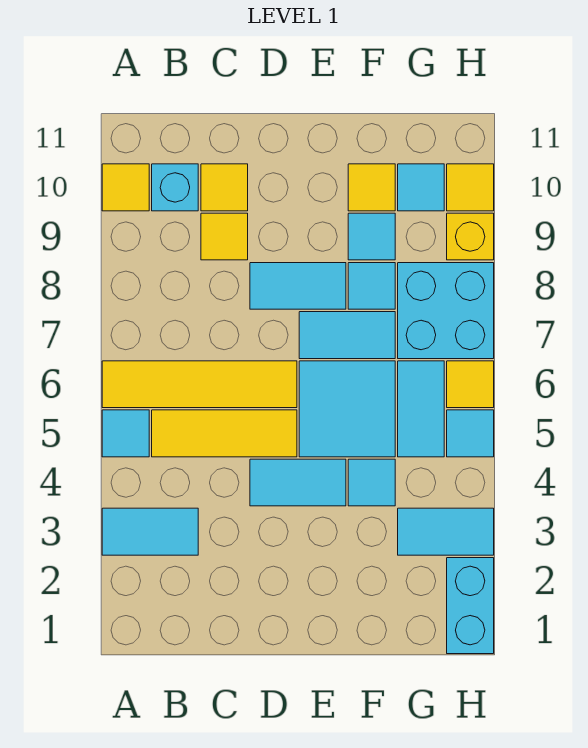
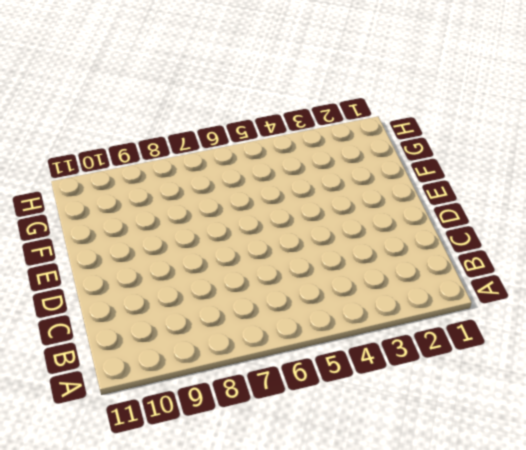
none -> cyan tile A3:B3 level 1
none -> cyan tile A5 level 1
none -> yellow tile A6:D6 level 1

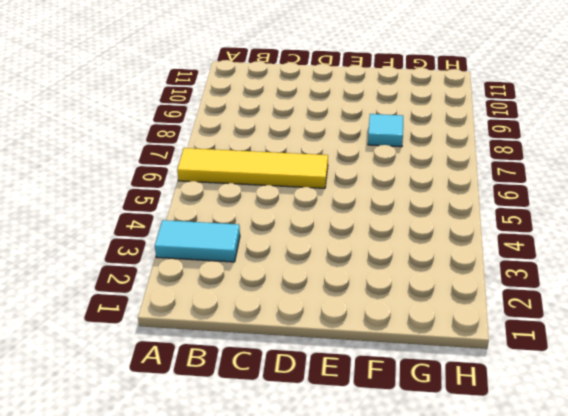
none -> cyan tile A5 level 1
none -> yellow tile A10 level 1
none -> yellow tile B5:D5 level 1

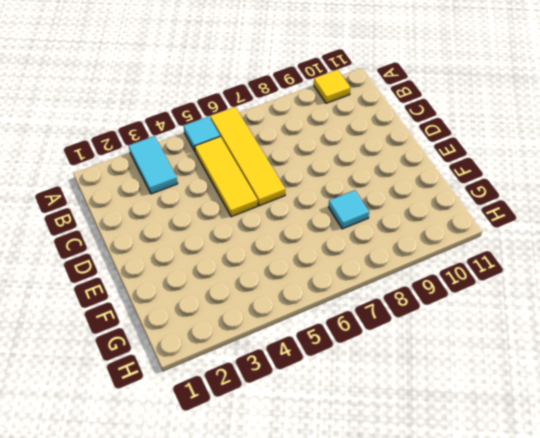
none -> cyan brick B10 level 1
none -> yellow tile C9 level 1
none -> yellow tile C10 level 1

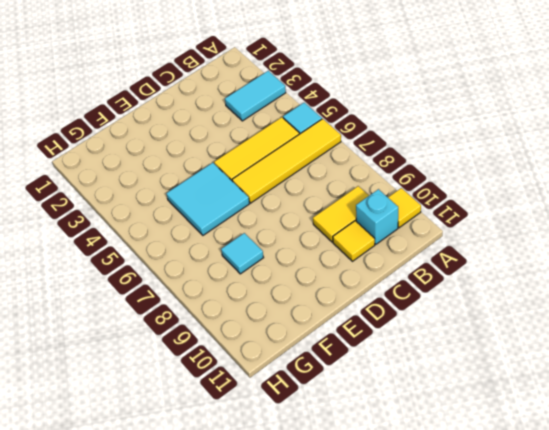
yellow tile B9:C9 level 1 -> yellow tile C9 level 1
none -> cyan tile D4:E4 level 1
none -> cyan tile D8:E8 level 1
none -> cyan tile E7:F7 level 1

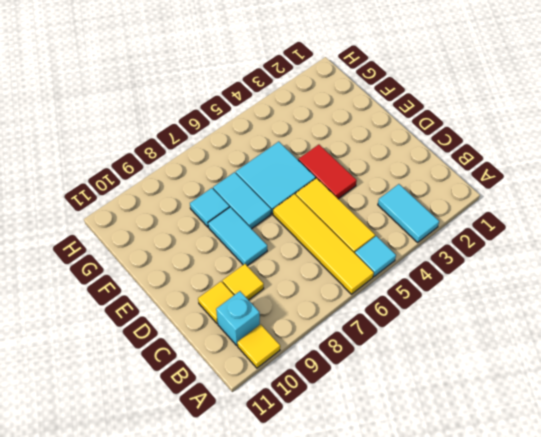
red tile D4:E4 level 1 -> cyan tile D4:E4 level 1
none -> cyan tile F4 level 1
none -> cyan tile F9 level 1
none -> yellow tile F10 level 1

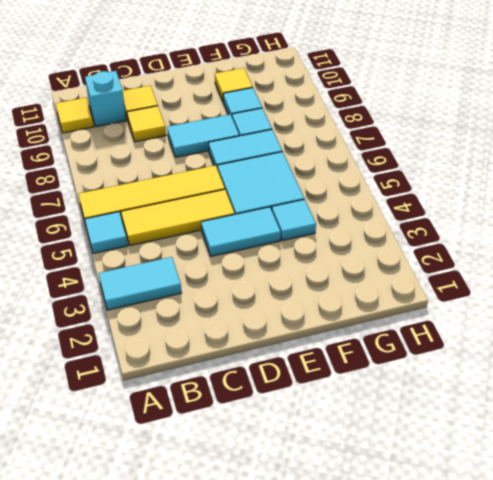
none -> cyan tile G3:H3 level 1
none -> cyan tile G5:G6 level 1
none -> cyan brick G7:H8 level 1

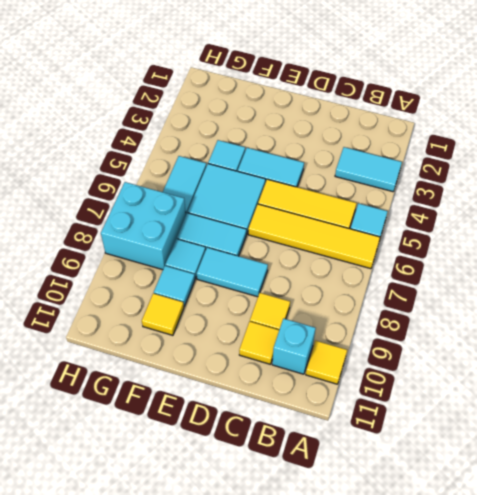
none -> cyan tile G3:H3 level 1
none -> cyan tile G10 level 1
none -> cyan brick H1:H2 level 1

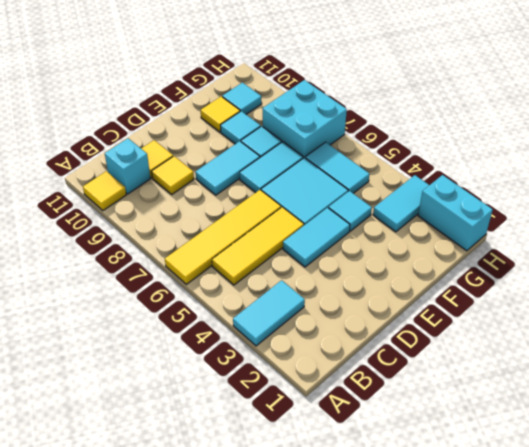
none -> cyan tile A5 level 1
none -> cyan tile H5 level 1
none -> yellow tile H6 level 1

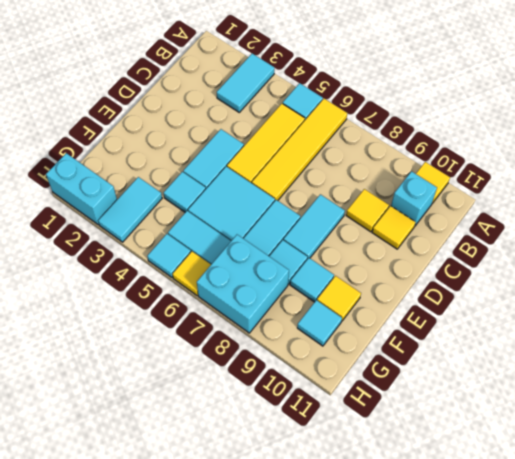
none -> yellow brick H9 level 1
none -> yellow tile H10 level 1

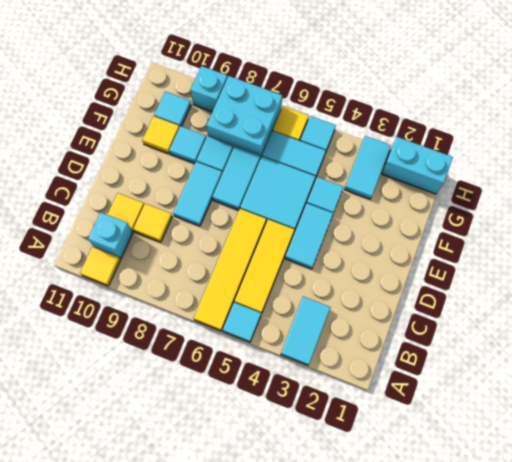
cyan brick H9 level 1 -> yellow brick H9 level 1
none -> yellow tile H10 level 1

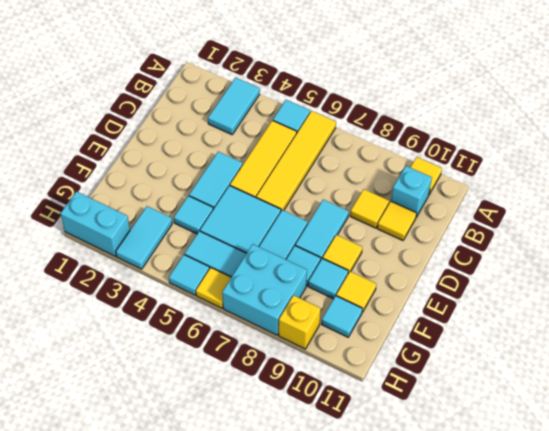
yellow tile E9 level 1 -> yellow tile H10 level 1

